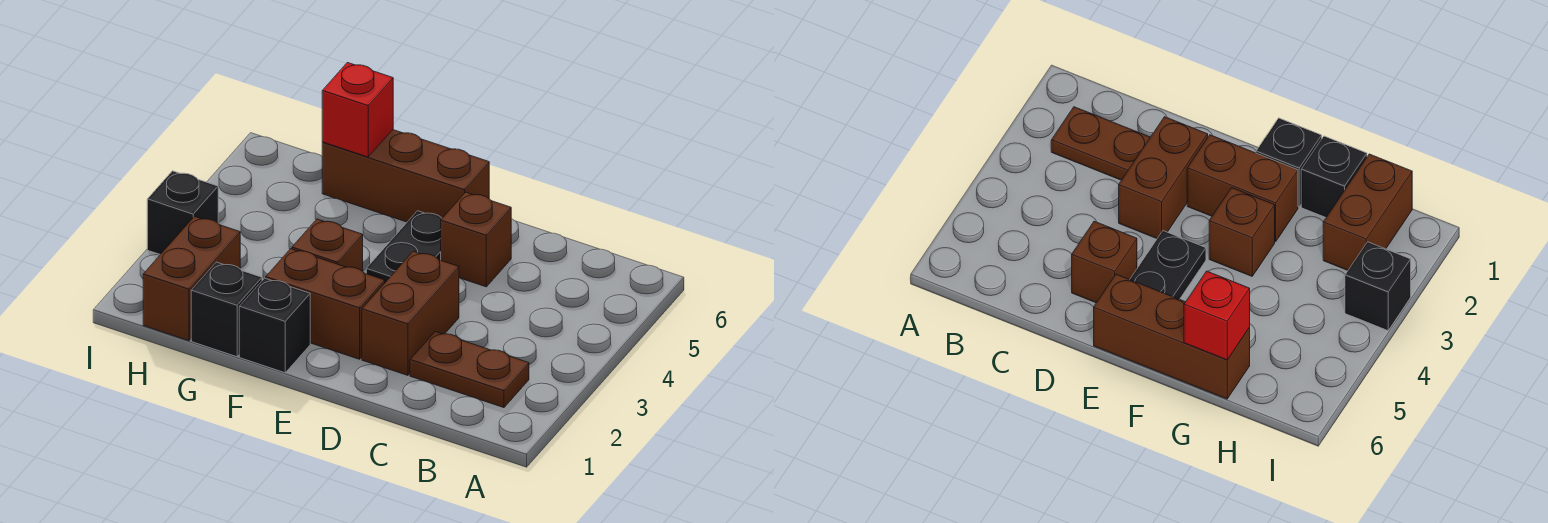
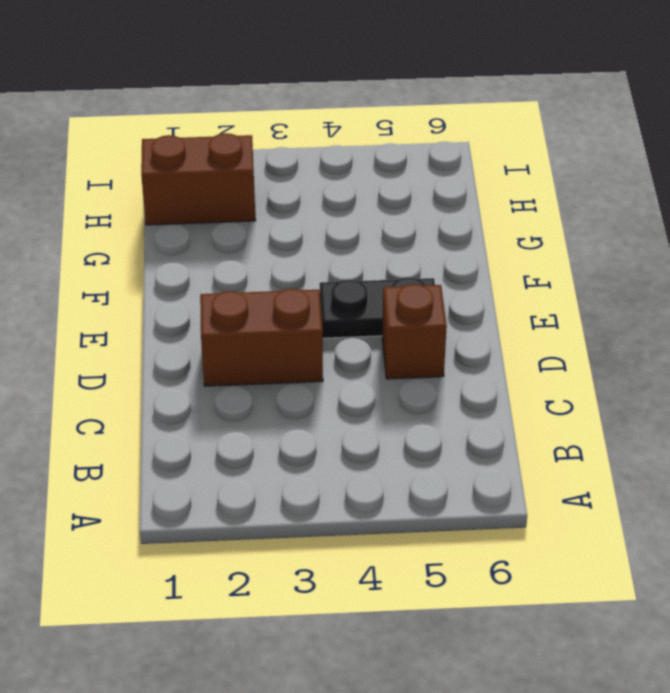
none -> brown plate B2:C2 level 1
none -> brown brick E2:F2 level 1
none -> brown brick E6:G6 level 1

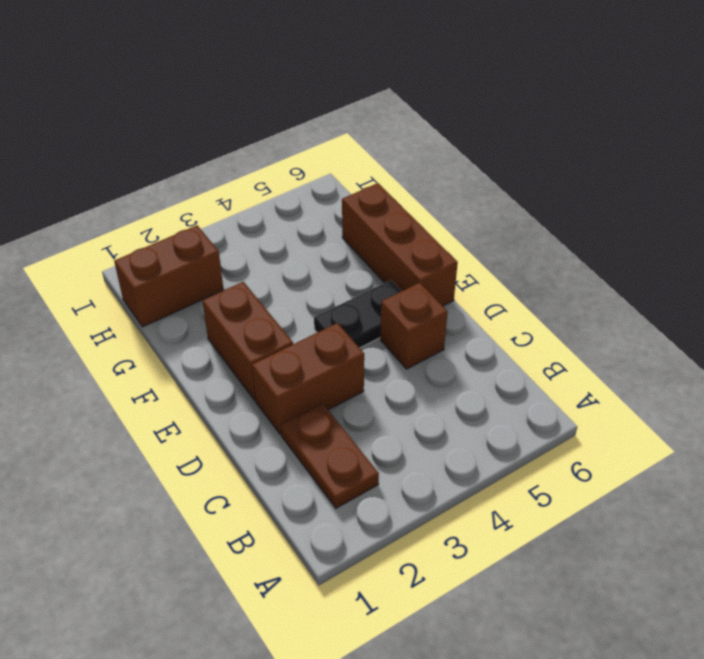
none -> black brick F1 level 1
none -> brown brick F3 level 1
none -> black brick G1 level 1

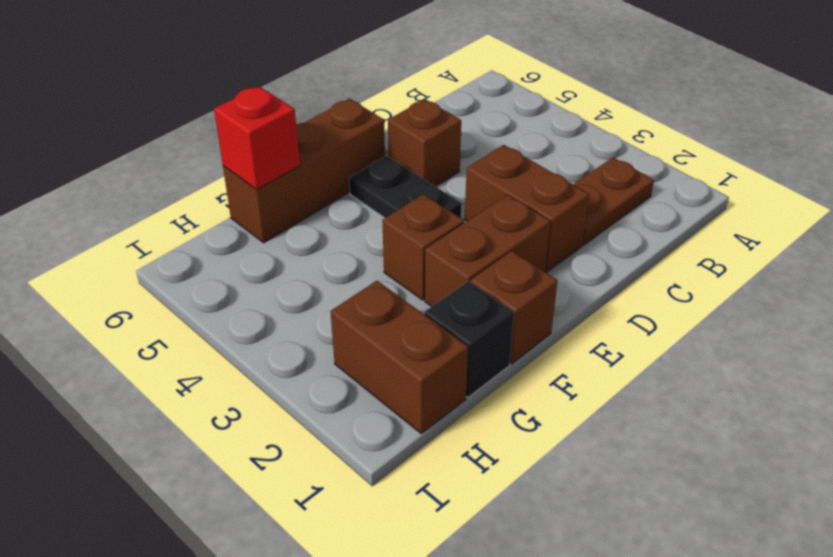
brown brick F1 level 1 -> black brick F1 level 1
none -> black brick I3 level 1

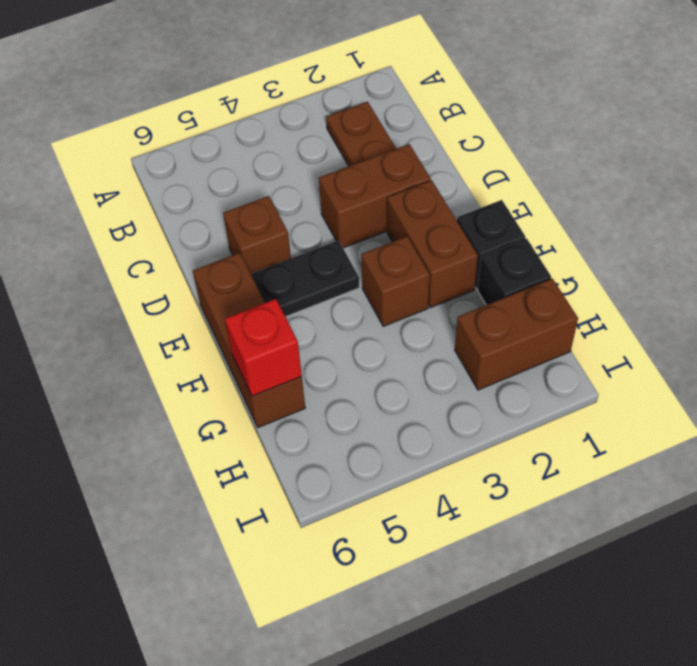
none -> black brick I3 level 1

